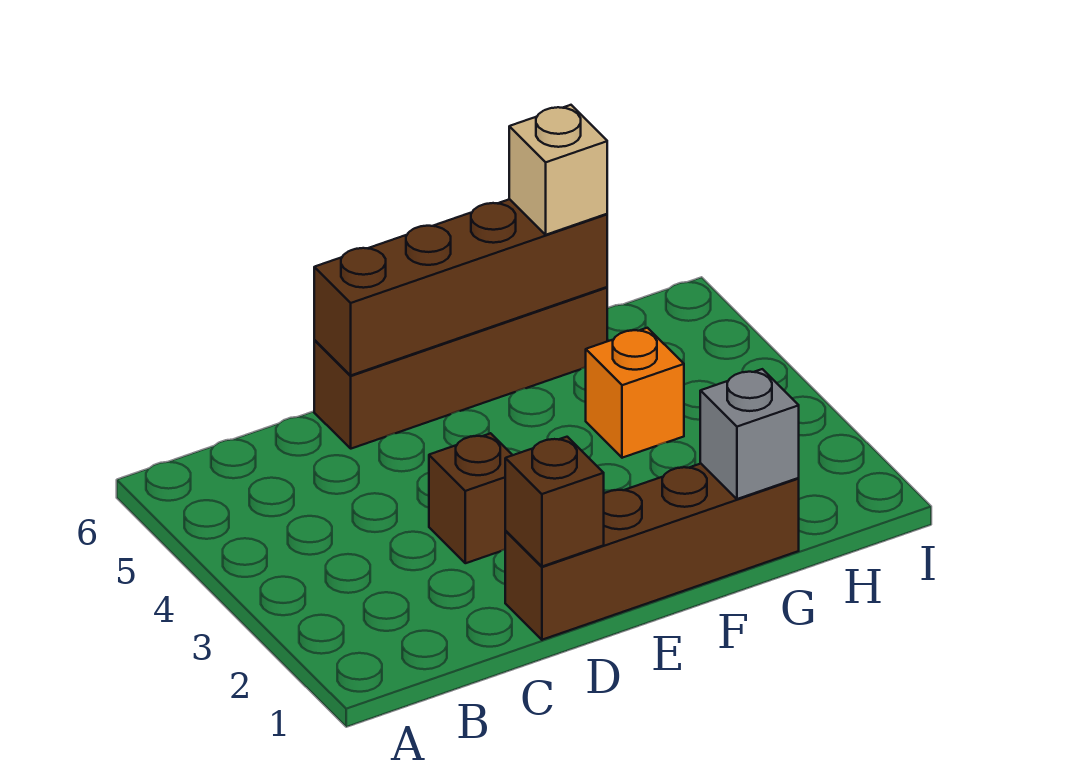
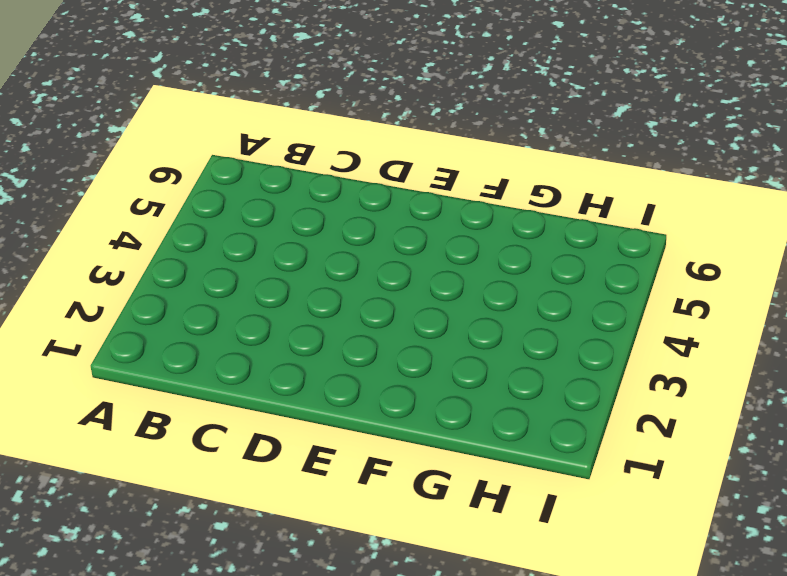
none -> brown brick D1:G1 level 1
none -> brown brick D3 level 1

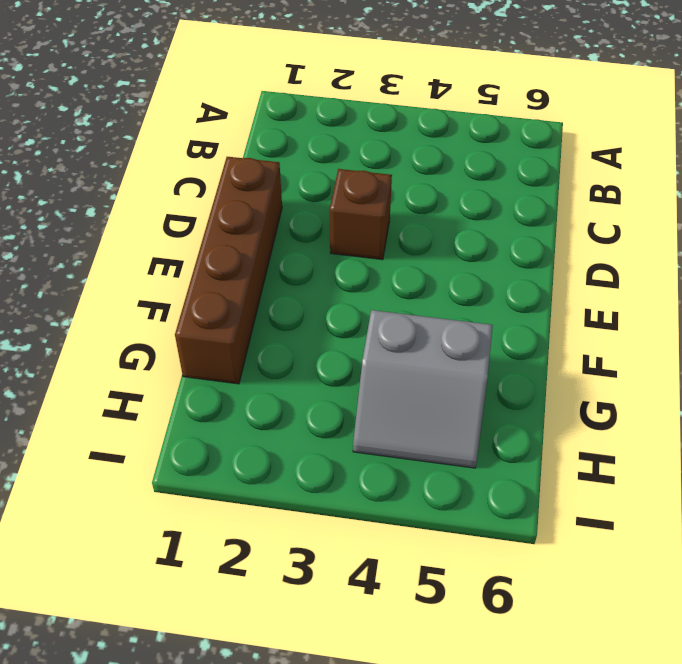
grey slope G4:H5 level 1 top G -> orange brick G4 level 1
none -> brown brick D6:G6 level 1
none -> brown brick D1 level 2

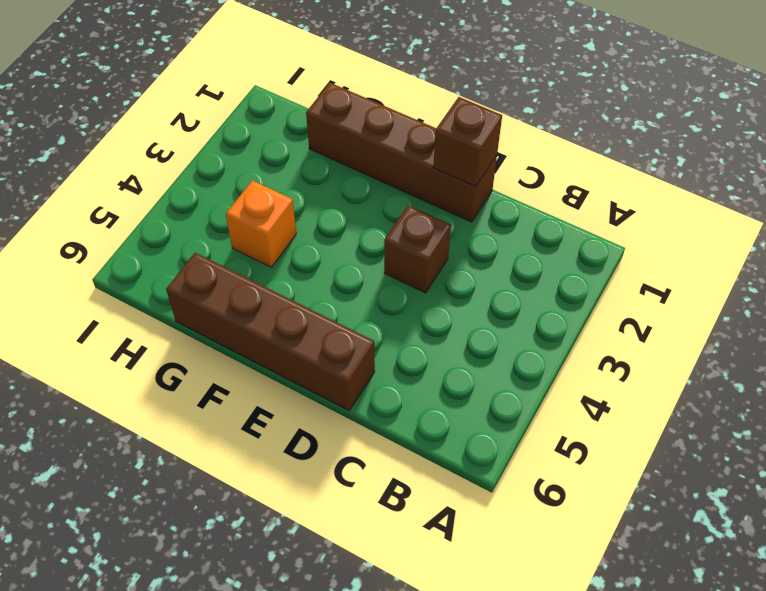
none -> brown brick D6:G6 level 2
none -> grey brick G1 level 2

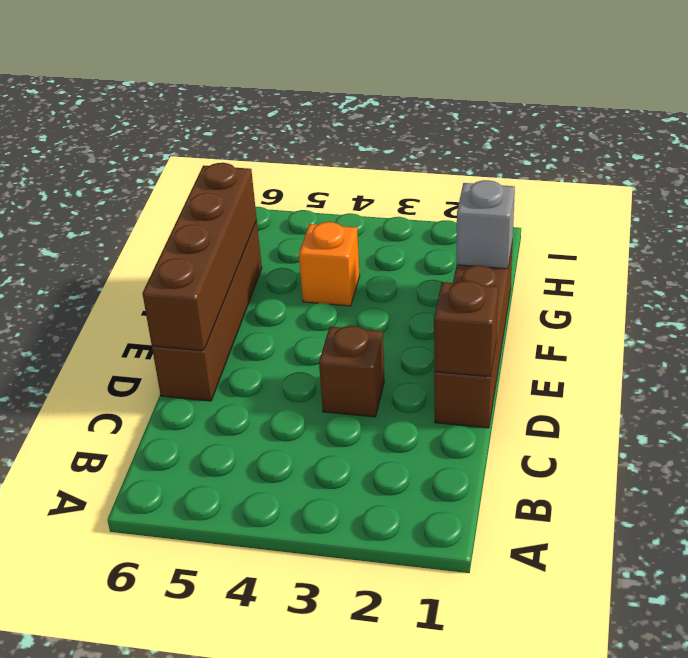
none -> tan brick G6 level 3

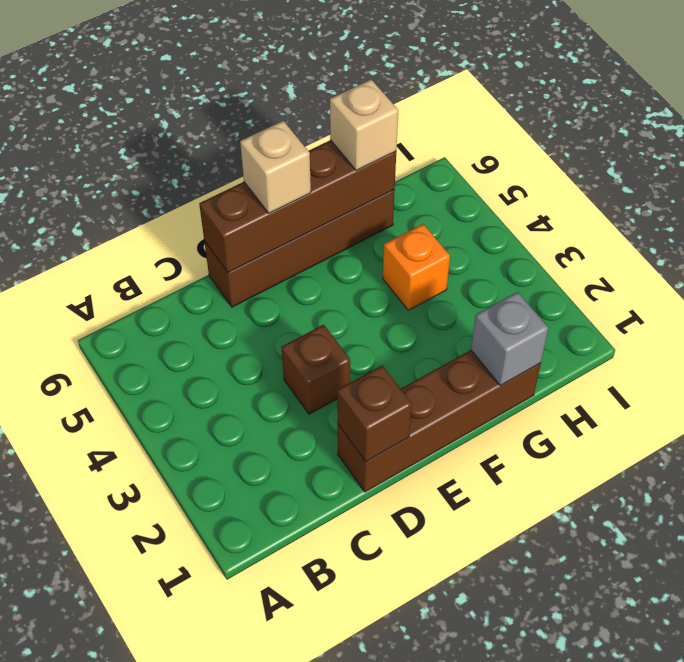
tan brick E6 level 3 -> none

